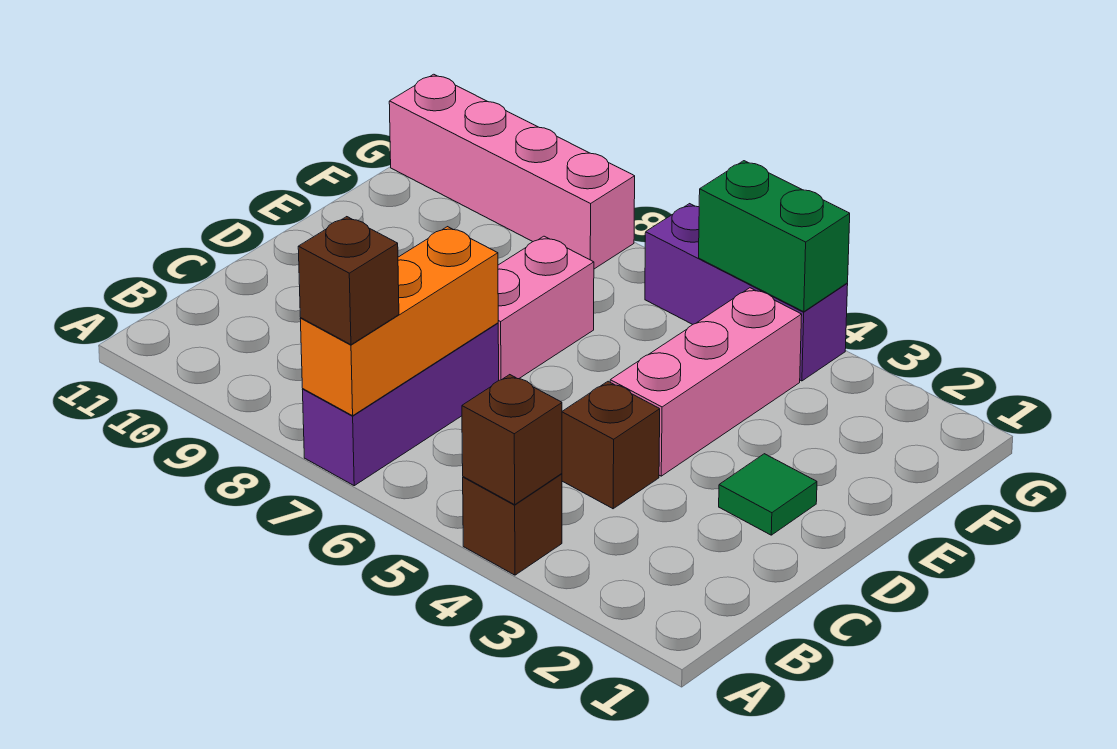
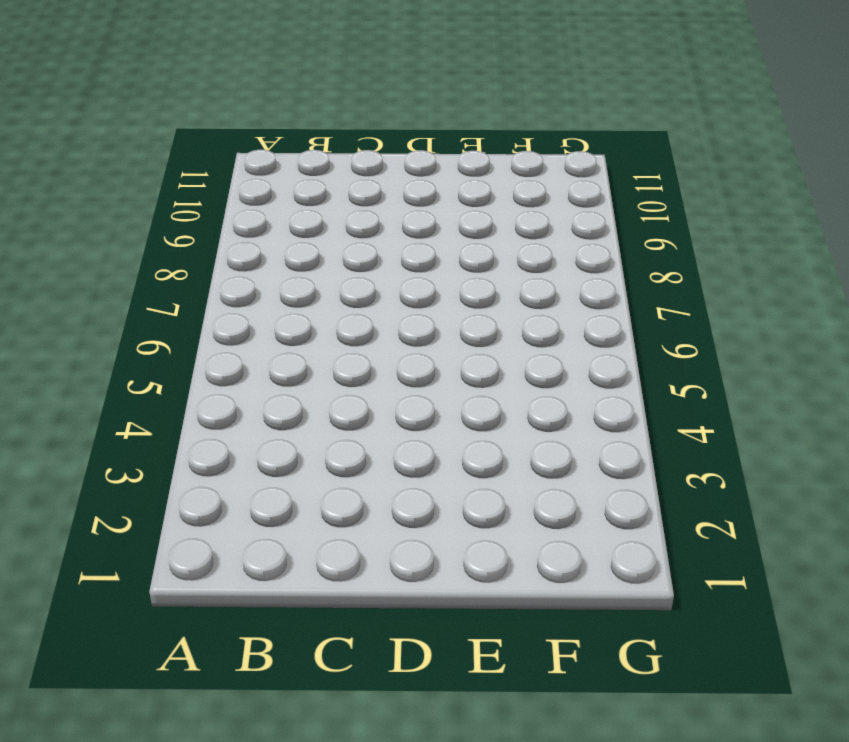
none -> brown brick A4 level 1
none -> purple brick A7:C7 level 1
none -> brown brick C4 level 1

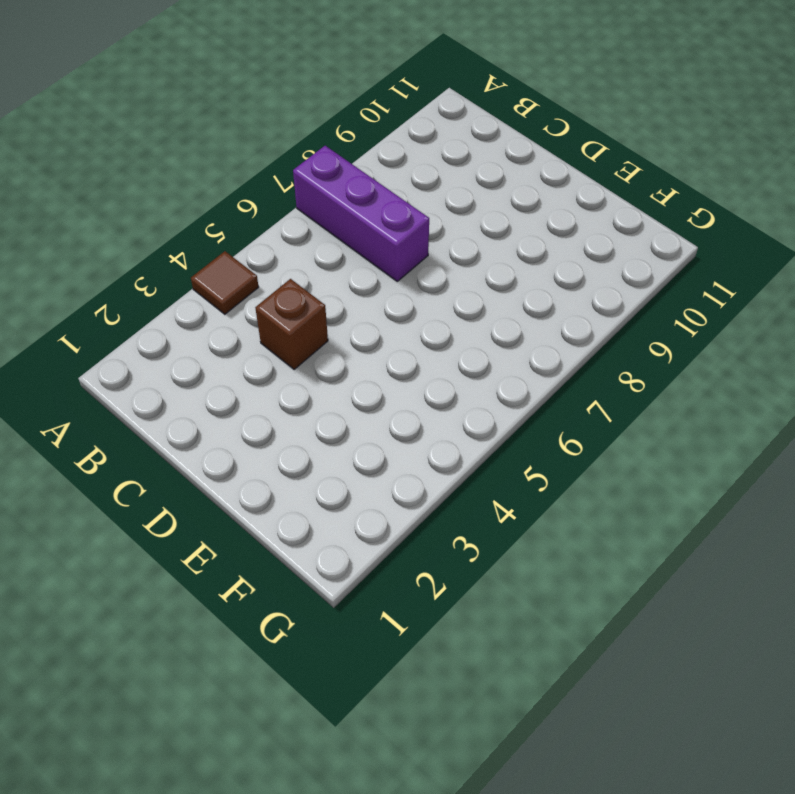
brown tile A4 level 1 -> brown brick A4 level 1
none -> green tile D2 level 1
none -> pink brick D4:F4 level 1
none -> pink brick D7:E7 level 1

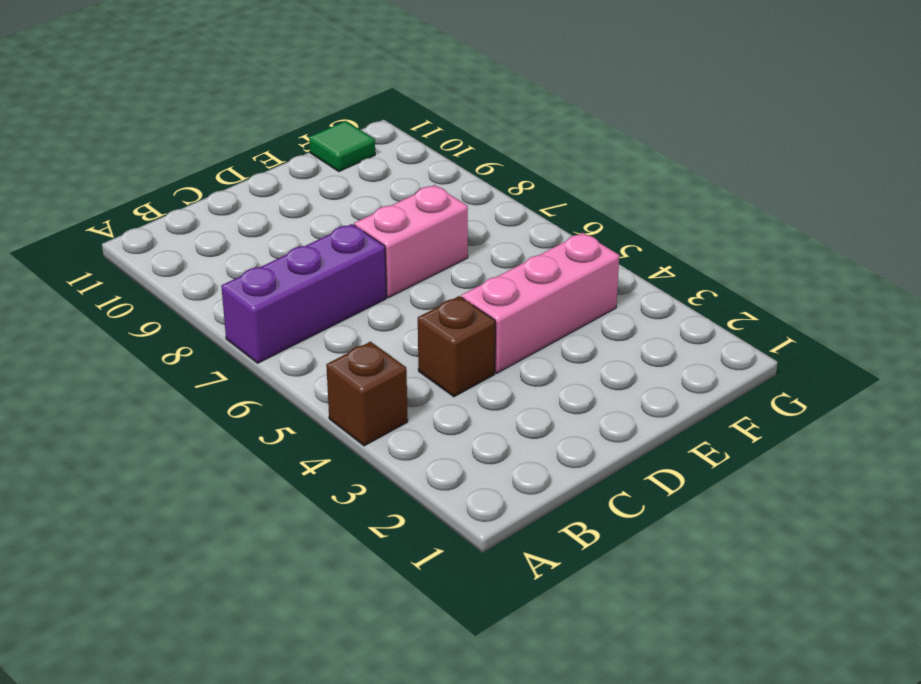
green tile F11 level 1 -> green tile D2 level 1
none -> purple brick G4:G6 level 1
none -> pink brick G8:G11 level 1
none -> brown brick A4 level 2

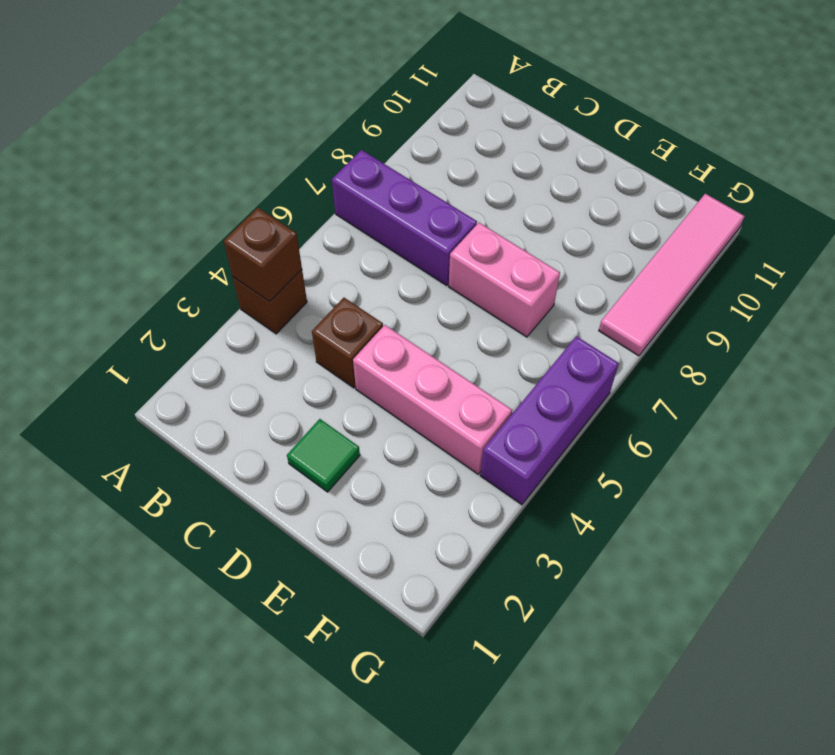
pink tile G8:G11 level 1 -> pink brick G8:G11 level 1
none -> orange brick A7:C7 level 2
none -> green brick G4:G5 level 2
none -> brown brick A7 level 3

